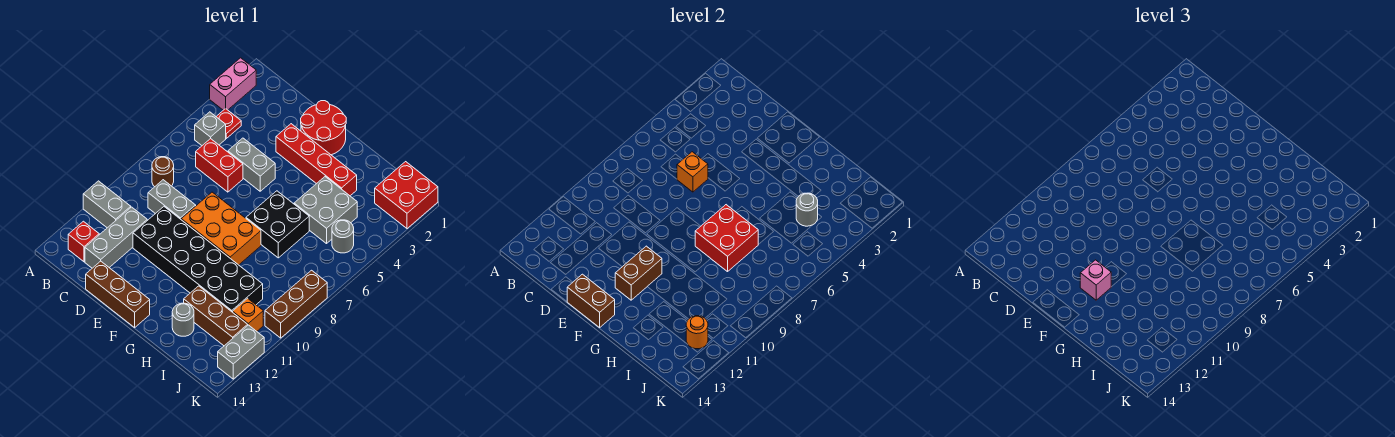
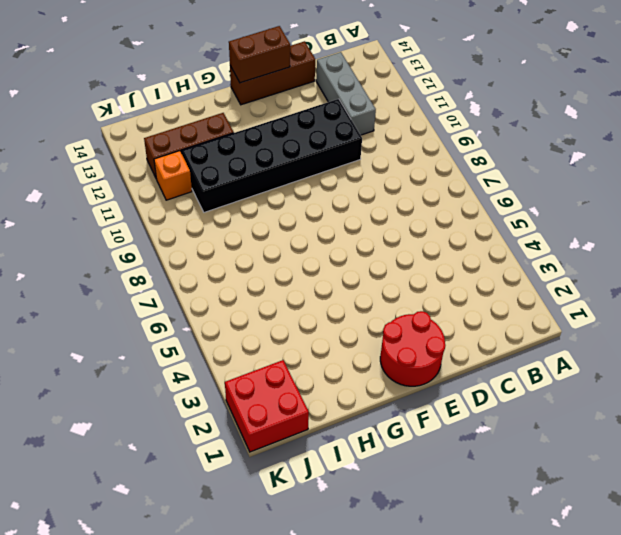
none -> pink brick A2:A3 level 1
none -> grey brick A11:B11 level 1
none -> red plate B4 level 1
none -> grey brick B5 level 1

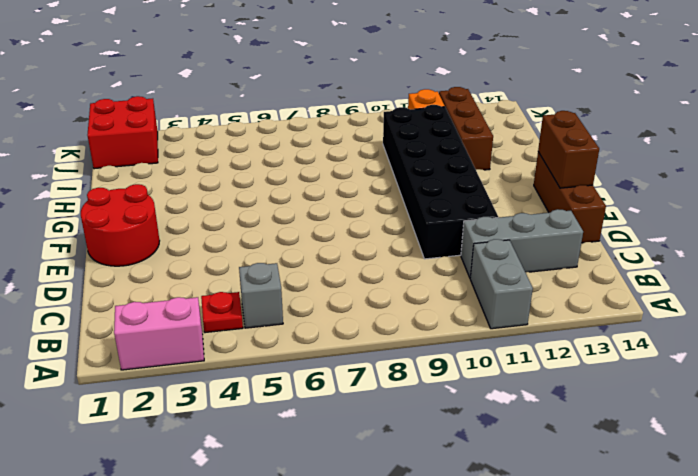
none -> brown round brick B8 level 1
none -> red brick B13 level 1
none -> red brick C6:D6 level 1
none -> grey brick C9:D9 level 1

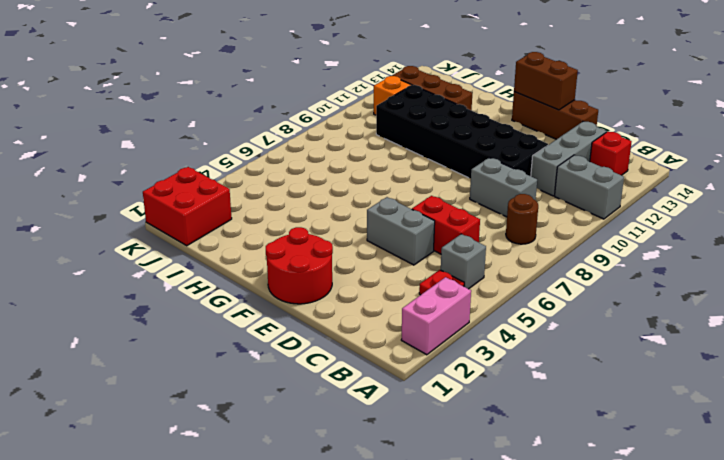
none -> red brick E3:H3 level 1
none -> orange brick E8:G9 level 1
none -> black brick G6:H7 level 1
none -> grey brick H4:I5 level 1

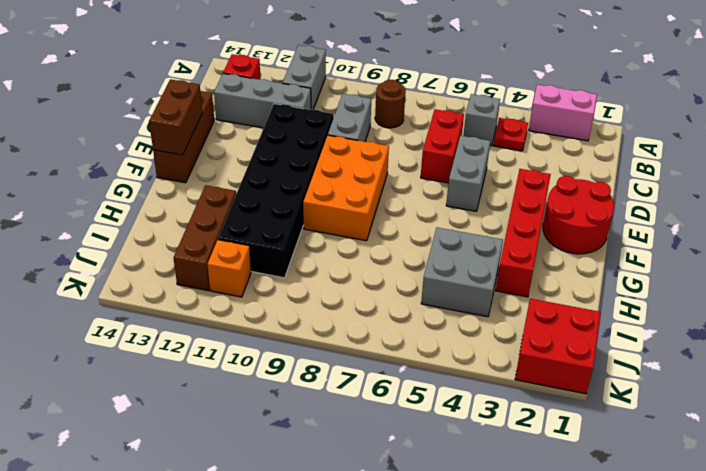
none -> black brick G6:H7 level 1
none -> grey round brick H13 level 1
none -> grey round brick J5 level 1
none -> brown brick K8:K10 level 1

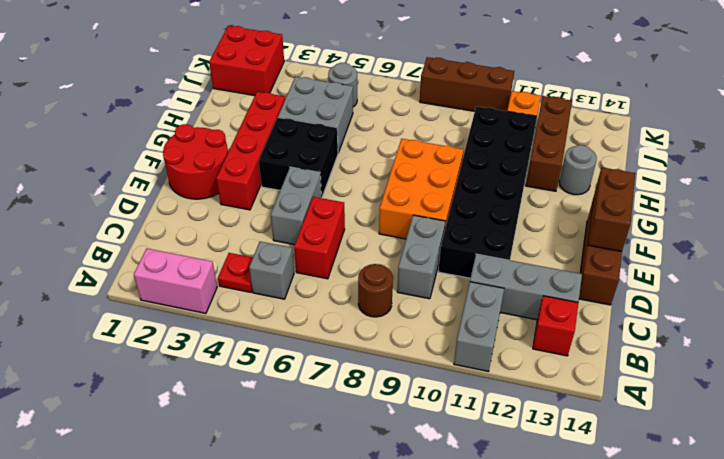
black brick F4:G5 level 1 -> black brick G6:H7 level 1
none -> grey brick K12:K13 level 1
none -> orange brick D6 level 2
none -> brown brick F11:F12 level 2
none -> red brick G7:H8 level 2

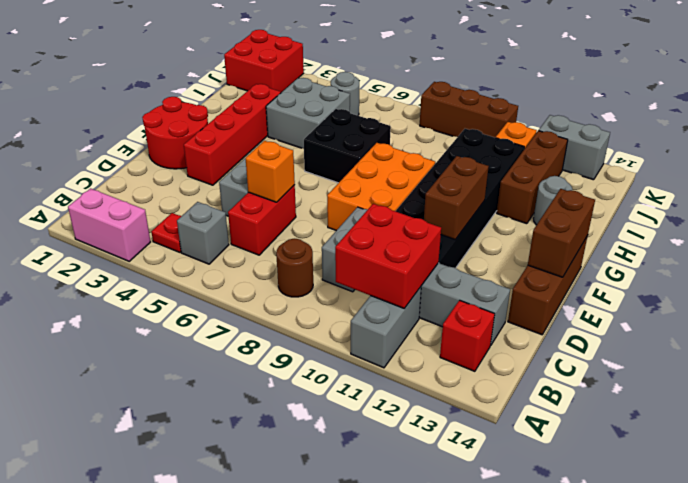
red brick B10:C11 level 2 -> red brick G7:H8 level 2
brown brick E11:F11 level 2 -> brown brick F11:F12 level 2
none -> grey round brick I4 level 2
none -> orange round brick J12 level 2
none -> pink brick F12 level 3

